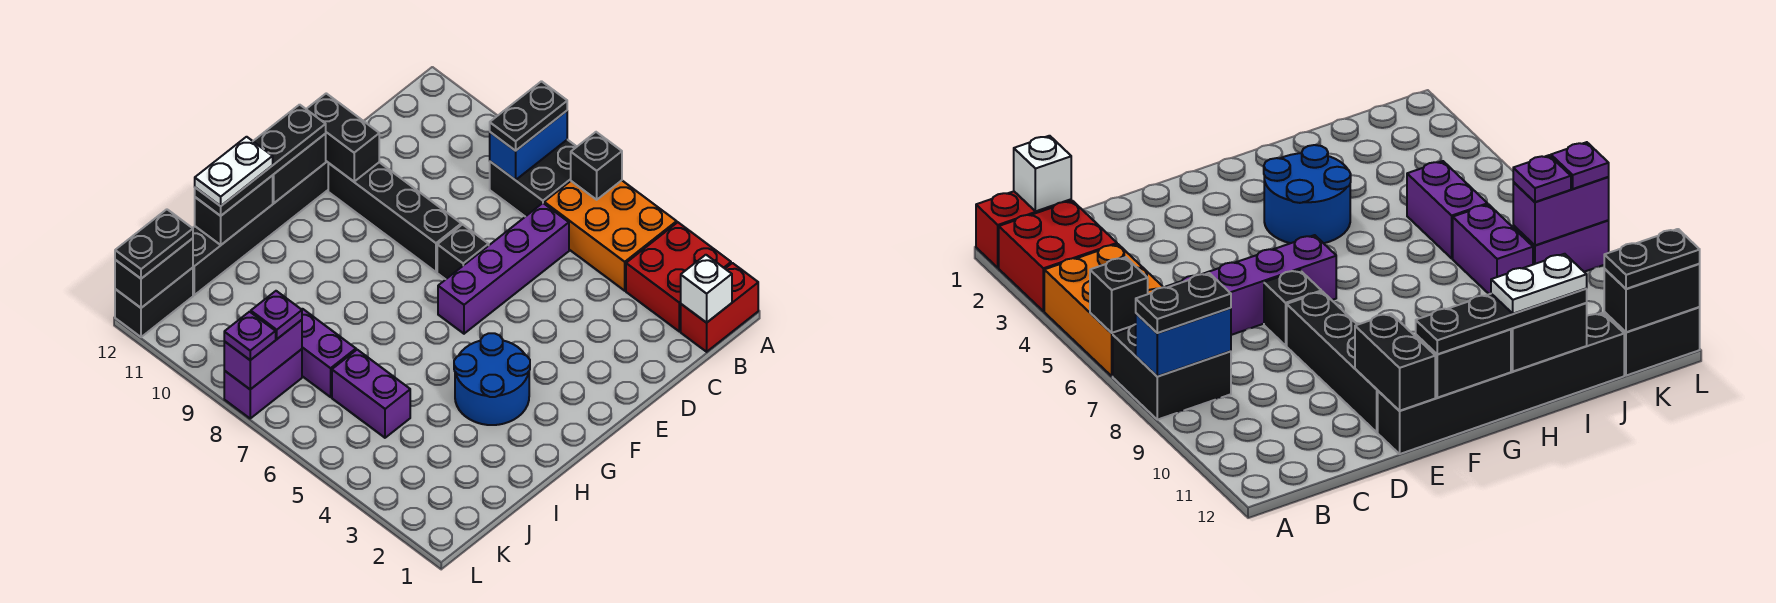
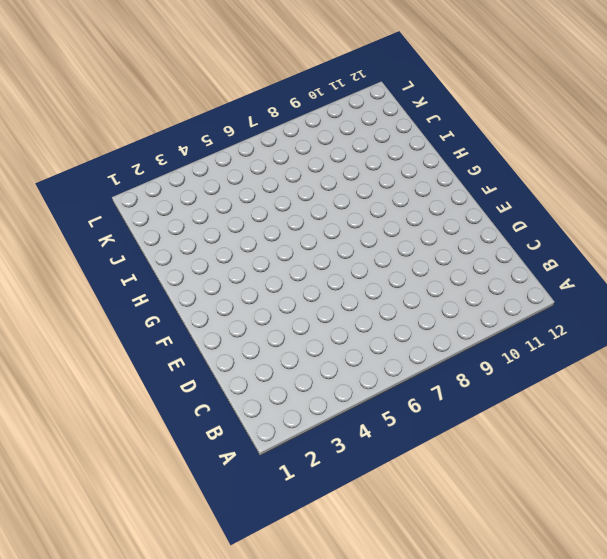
none -> red brick A1:B1 level 1
none -> red brick A2:B3 level 1
none -> orange brick A4:B6 level 1

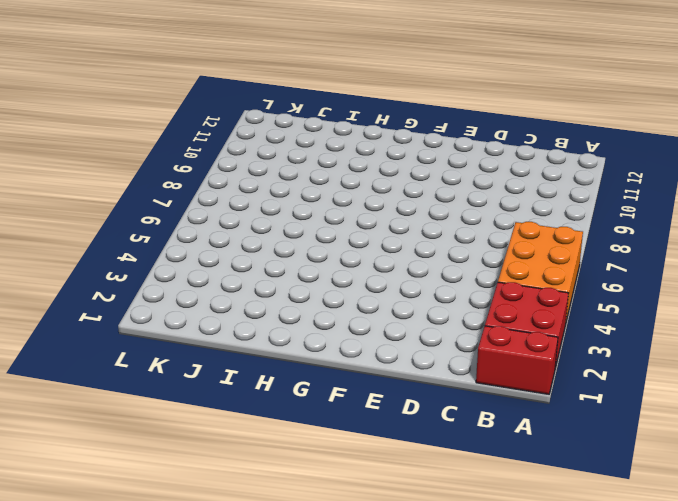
none -> black brick A7:B8 level 1
none -> purple brick C6:F6 level 1
none -> black brick E7 level 1

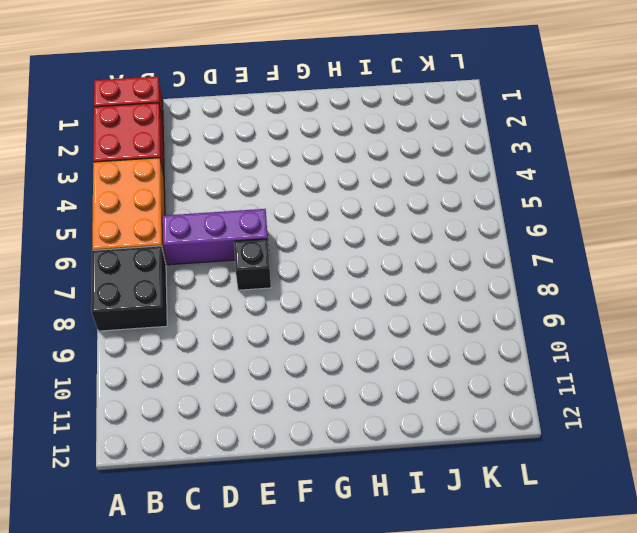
purple brick C6:E6 level 1 -> purple brick C6:F6 level 1
none -> black brick E8:E11 level 1
none -> black brick E12:J12 level 1
none -> blue round brick G3:H4 level 1

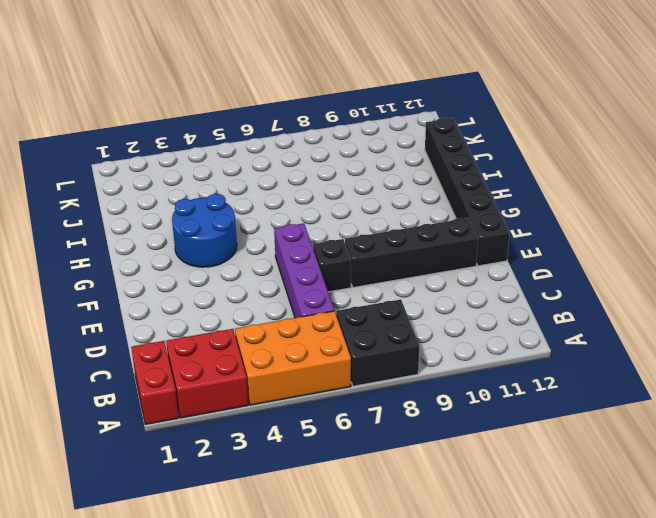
none -> purple brick J5:J6 level 1
none -> purple brick J7:J8 level 1
none -> purple brick K8:L8 level 1

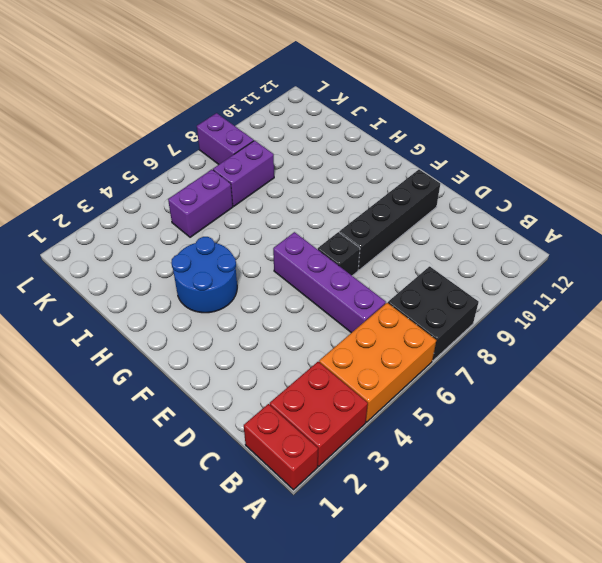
none -> black brick E12:J12 level 1
none -> black brick K12:L12 level 1
none -> black brick A6 level 2

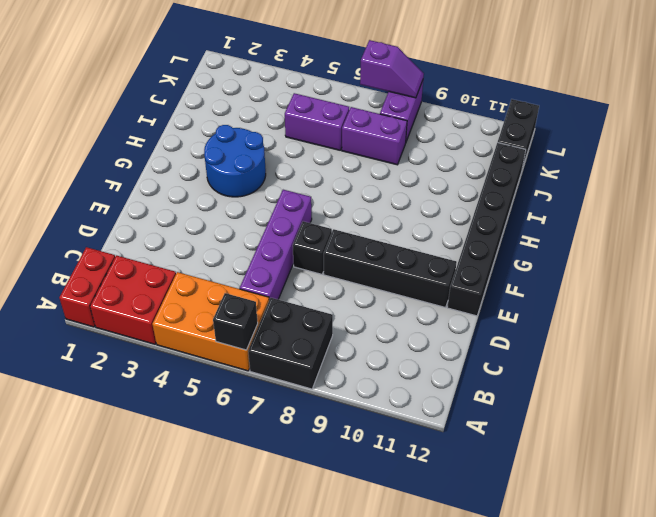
purple slope L7:L8 level 2 top 7 -> purple brick K8:L8 level 2
none -> blue brick A8:B8 level 2
none -> white brick B1 level 2
none -> black brick E11:E12 level 2

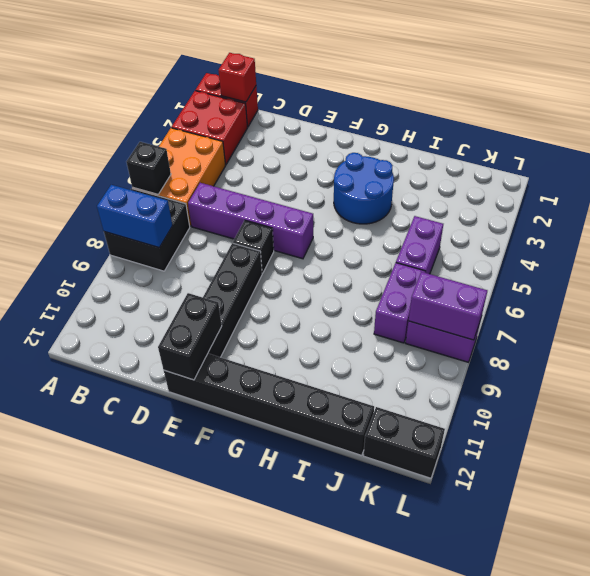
red brick B1 level 2 -> white brick B1 level 2
none -> black brick F12:G12 level 2
none -> black brick H12:I12 level 2
none -> black brick K12:L12 level 2

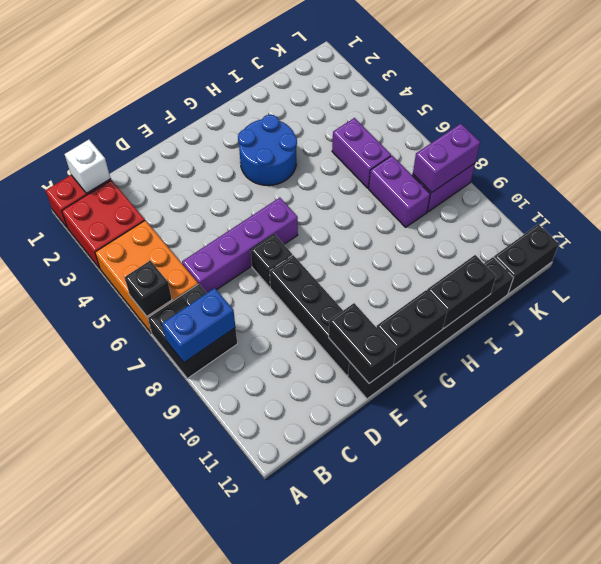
none -> black brick K12:L12 level 2
none -> black plate A8:B8 level 3
none -> black plate F12:I12 level 3

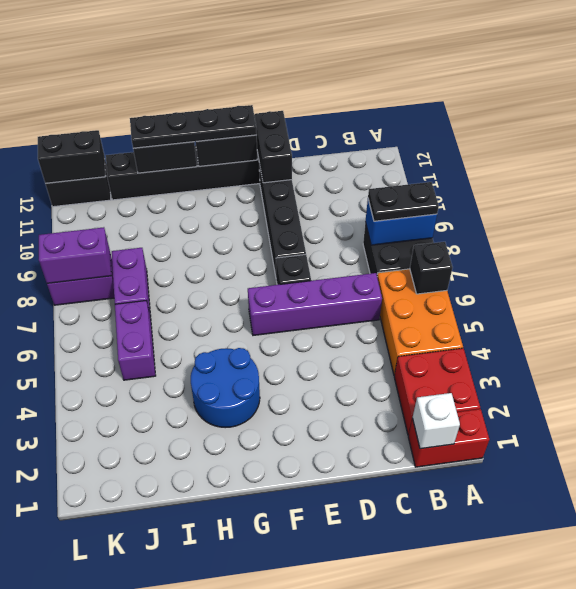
none -> purple plate K8 level 3
none -> black plate K12:L12 level 3
none -> purple plate L8 level 3

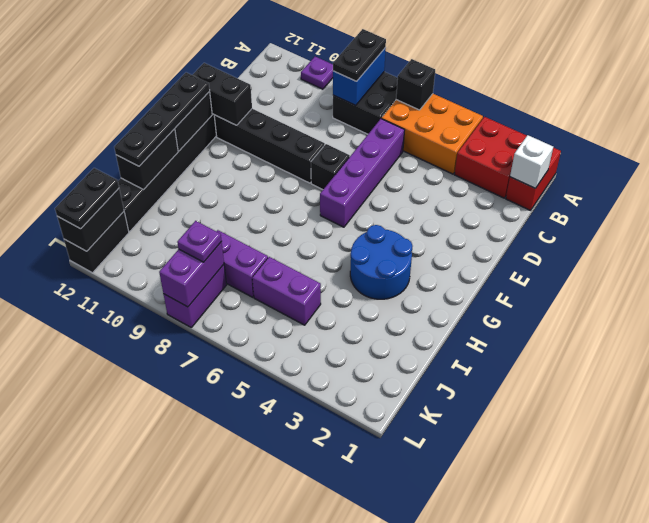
purple plate A10 level 1 -> purple plate L8 level 3
none -> white plate H12:I12 level 4

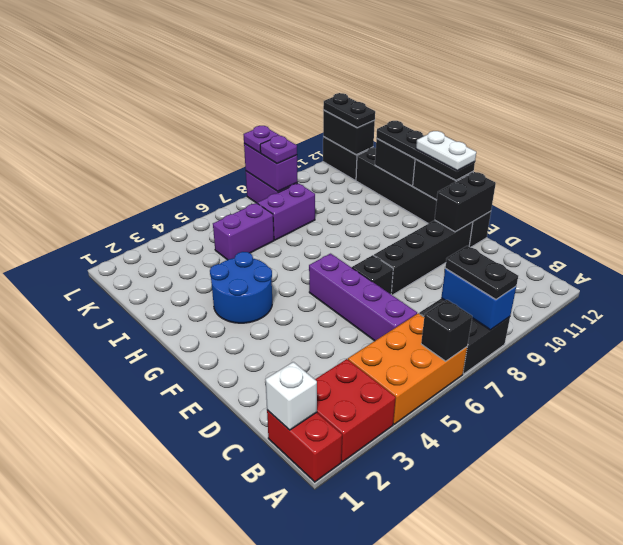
white plate F12:G12 level 4 -> white plate H12:I12 level 4

